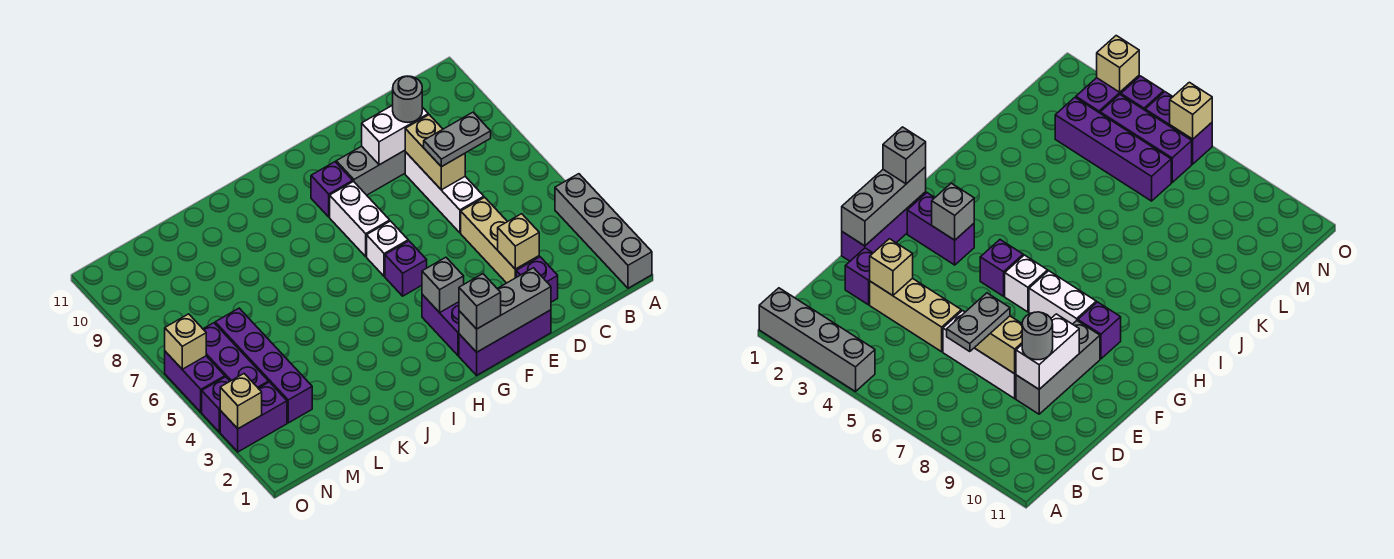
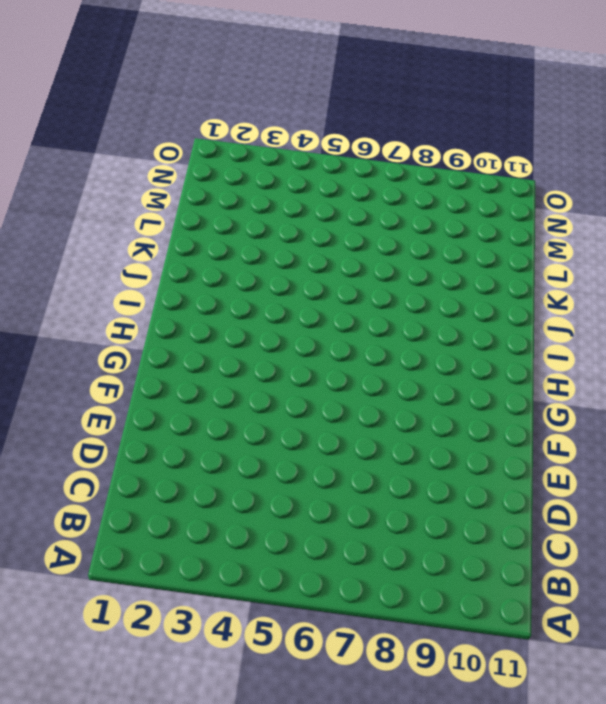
none -> grey brick A1:A4 level 1
none -> purple brick D2 level 1
none -> tan brick D3:D5 level 1

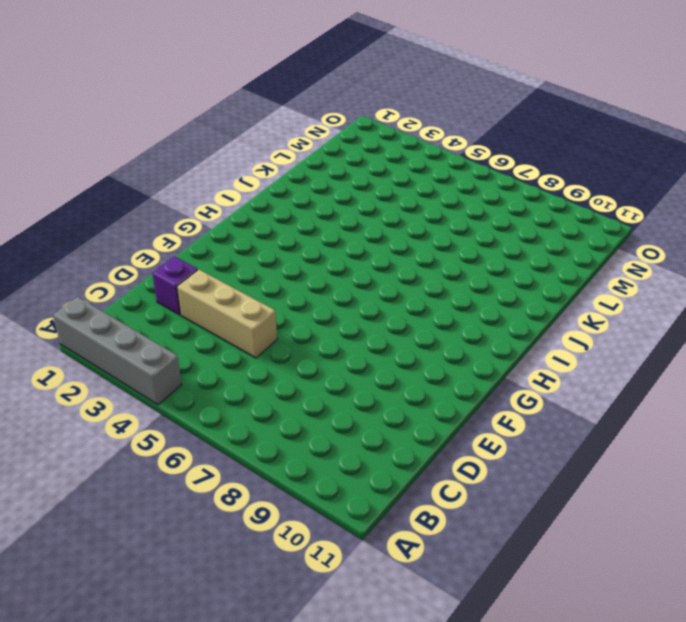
none -> white brick D6:D8 level 1
none -> grey brick D9:F9 level 1
none -> purple brick E1:G1 level 1

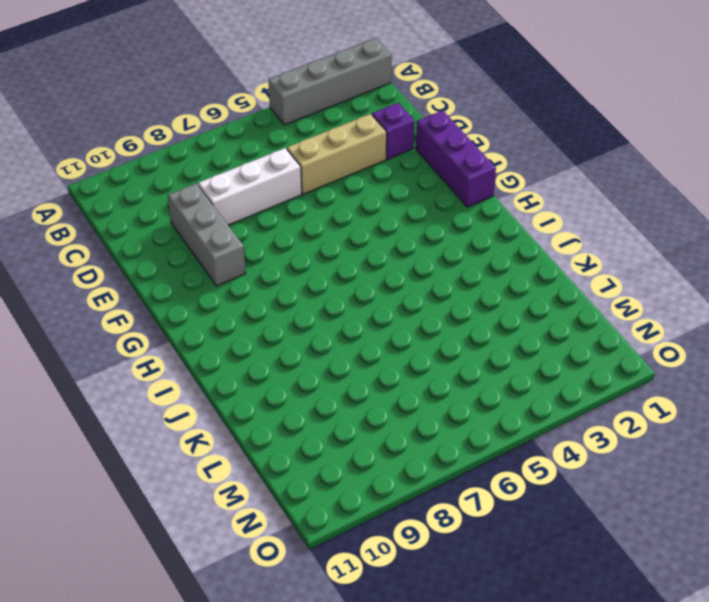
none -> purple brick G2:G3 level 1
none -> purple brick G5 level 1
none -> white brick G6 level 1

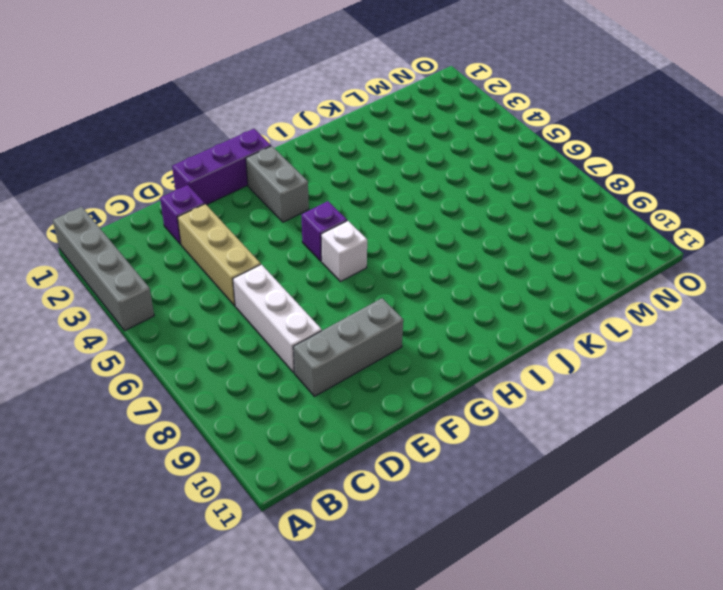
grey brick G2:G3 level 1 -> purple brick G2:G3 level 1
none -> white brick G7:G8 level 1
none -> purple brick G9 level 1
none -> purple brick M3:M6 level 1

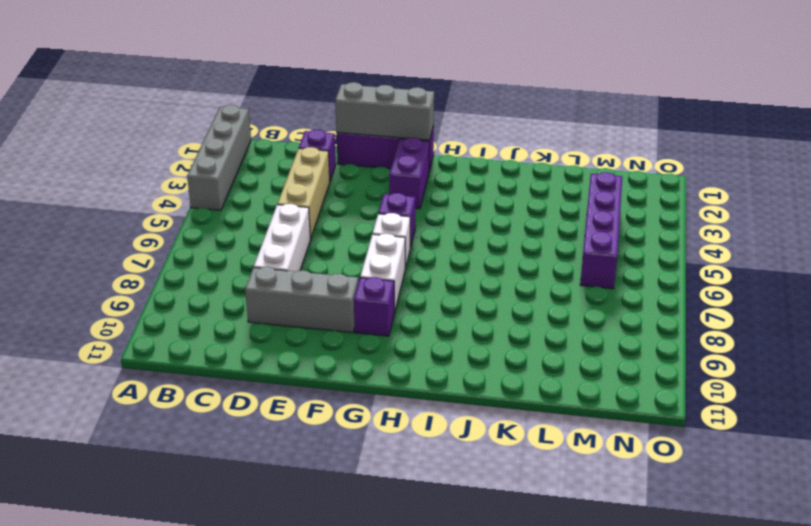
none -> purple brick N3:O3 level 1
none -> purple brick N4:N6 level 1
none -> purple brick O4 level 1

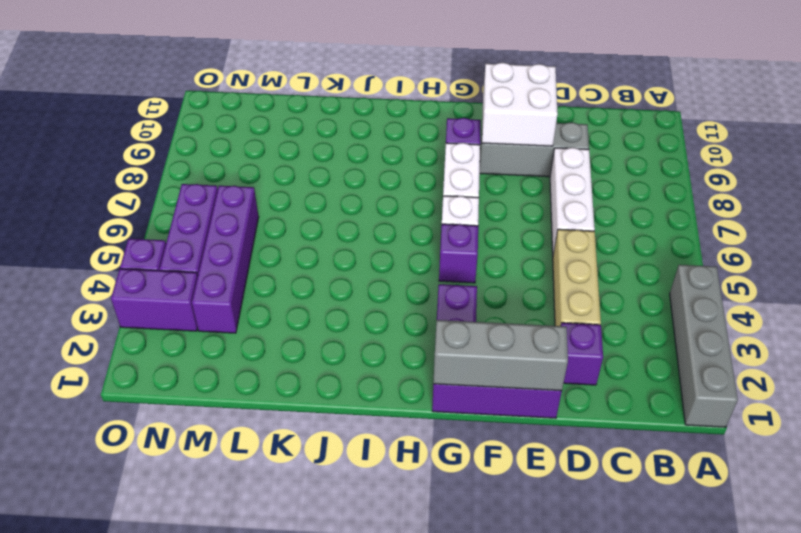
white brick E9:F10 level 2 -> white brick D9:E9 level 2
none -> purple brick O5:O6 level 1
none -> tan brick D3 level 2
none -> tan brick D7:D8 level 2

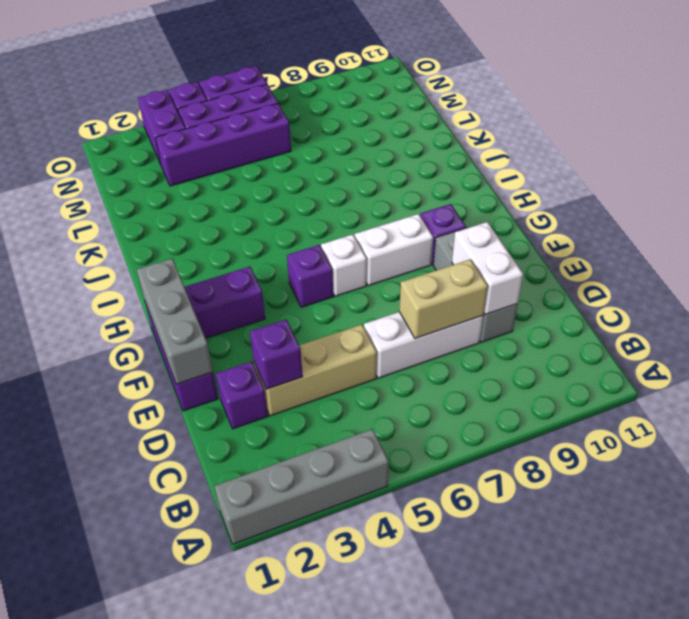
purple brick D3 level 2 -> tan brick D3 level 2
none -> grey brick G3 level 2
none -> tan brick O3 level 2
none -> tan brick O6 level 2

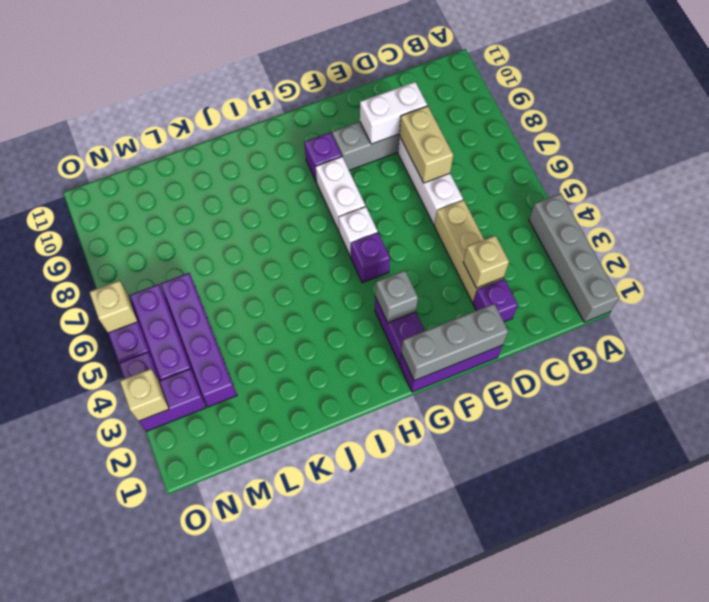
none -> grey plate C7:D7 level 3
none -> grey round brick D9 level 3
none -> grey brick G1 level 3

